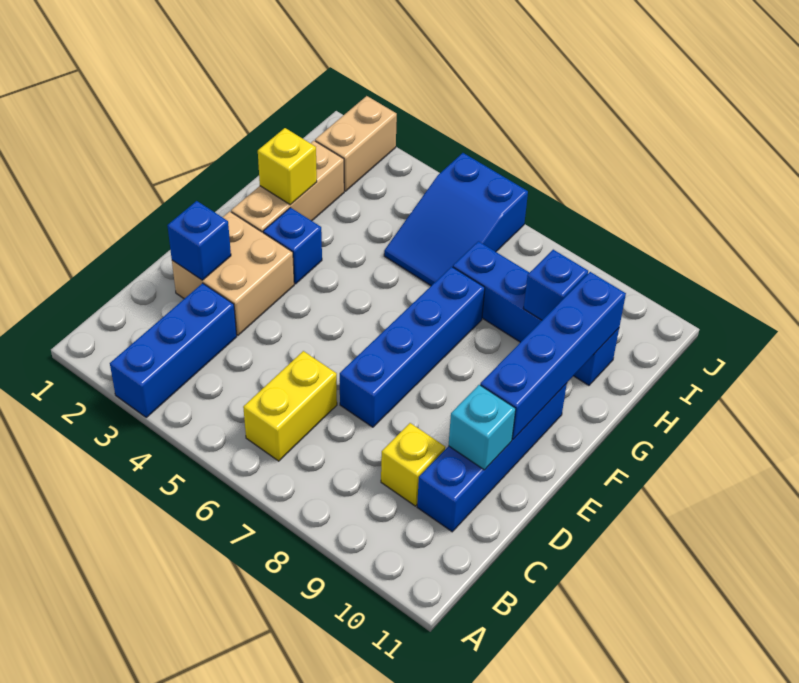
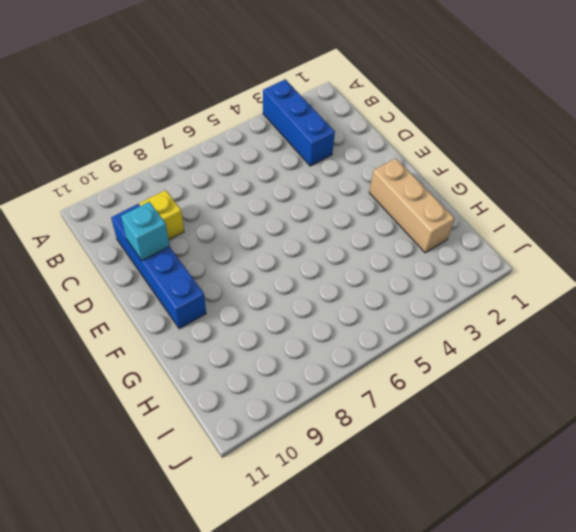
none -> yellow brick B6:C6 level 1
none -> tan brick D2:E3 level 1
none -> blue brick D7:G7 level 1

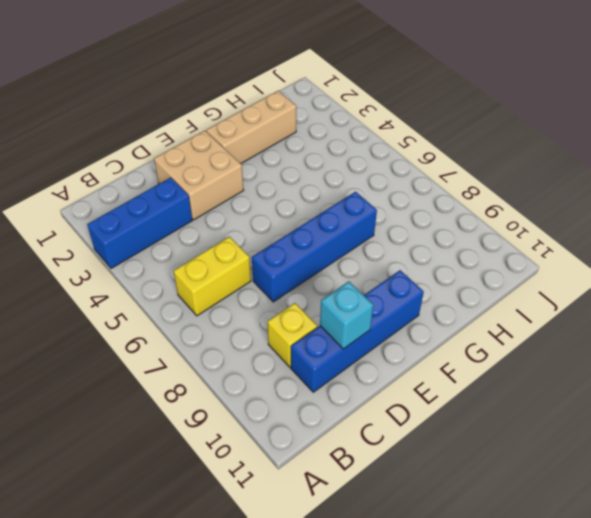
none -> blue brick F3 level 1
none -> blue slope H5:J6 level 1 top J
none -> blue brick H7:H10 level 1

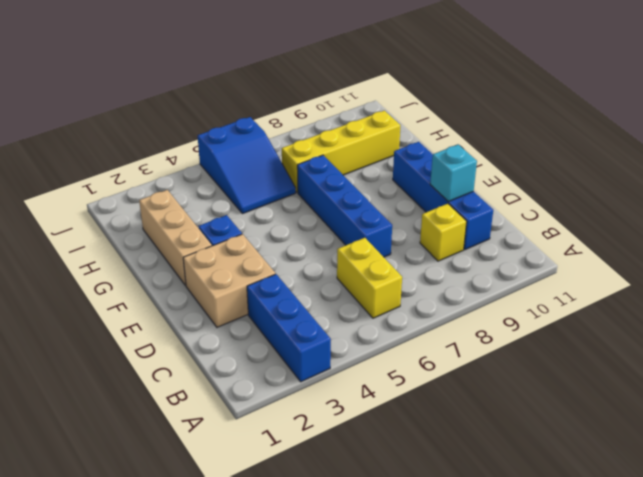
yellow brick H7:H10 level 1 -> blue brick H7:H10 level 1
none -> tan brick I2:J2 level 1
none -> blue brick D2 level 2
none -> blue brick E10:H10 level 2

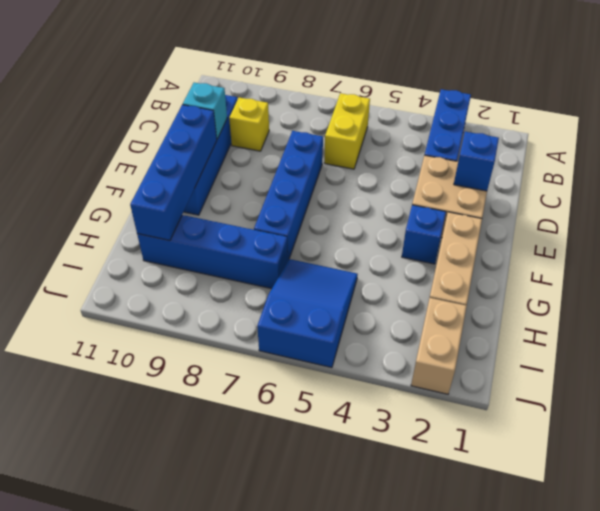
none -> yellow brick G2 level 2
none -> blue brick H9 level 2

